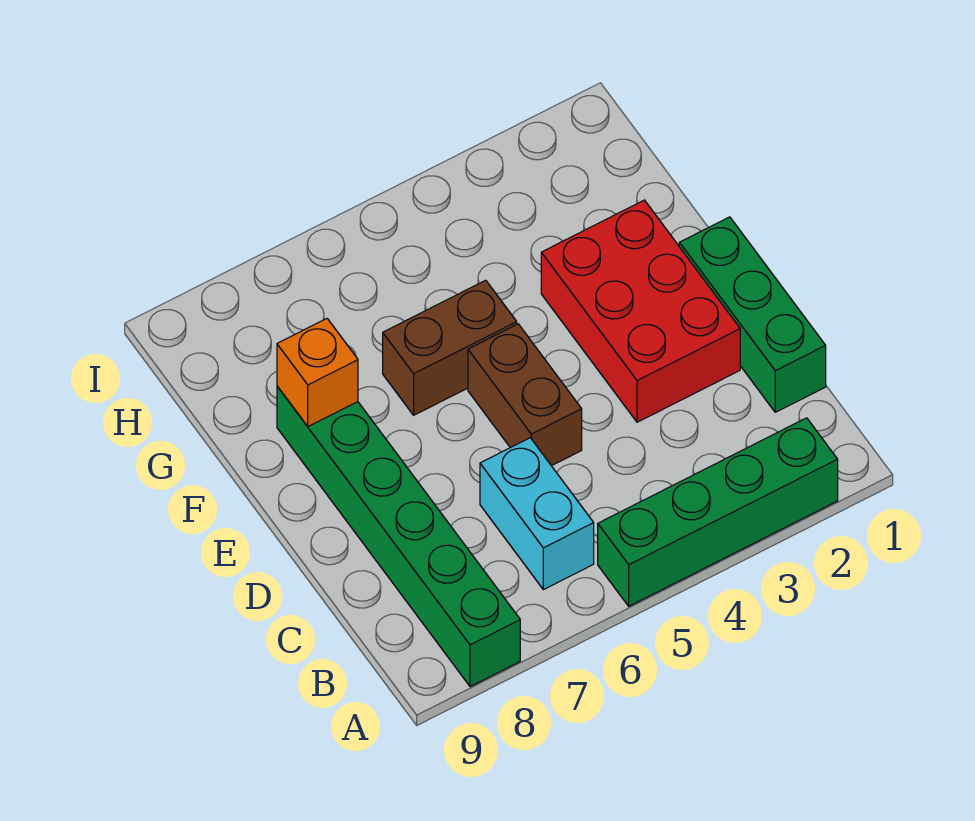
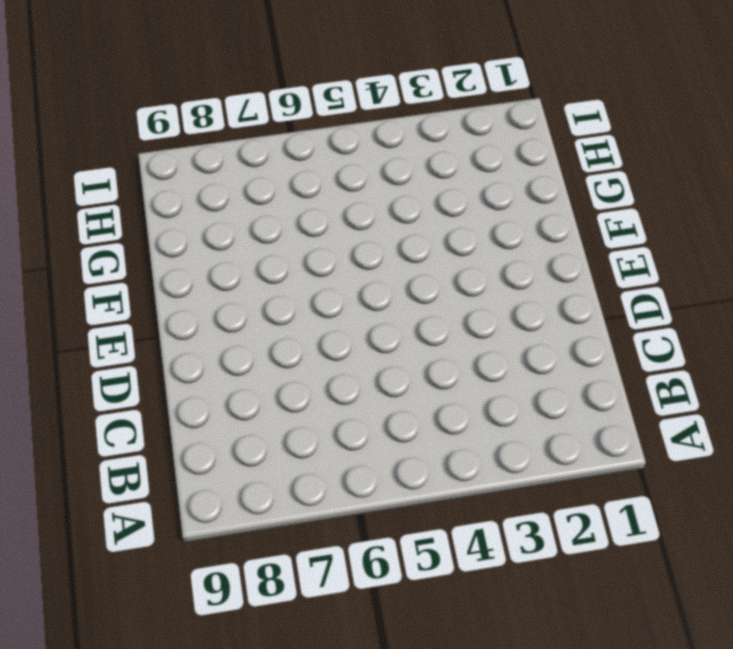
none -> green brick A2:A5 level 1
none -> green brick A8:F8 level 1

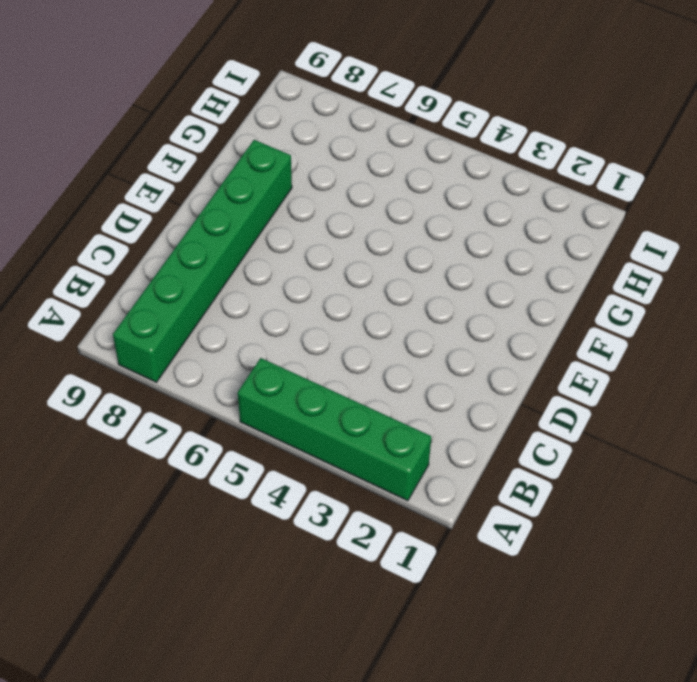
none -> cyan brick B6:C6 level 1
none -> green brick C1:E1 level 1

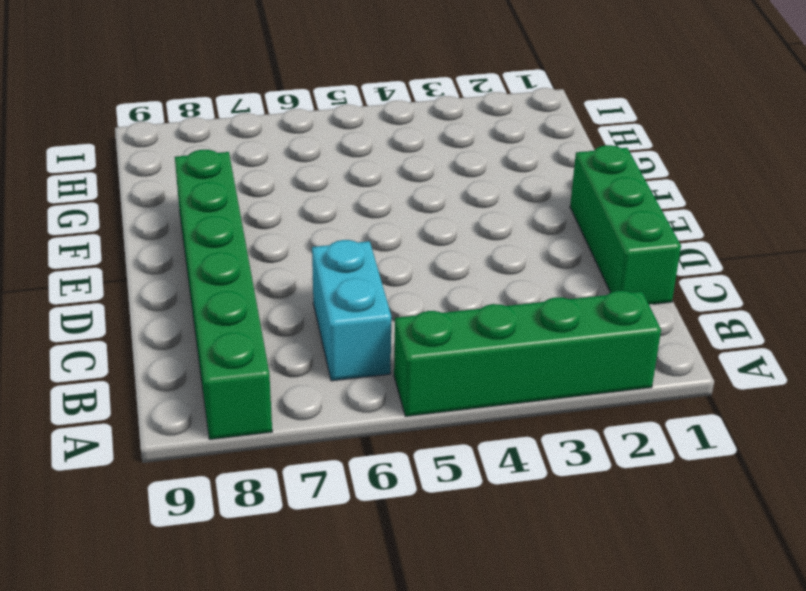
none -> red brick D2:F3 level 1
none -> brown brick D5:E5 level 1

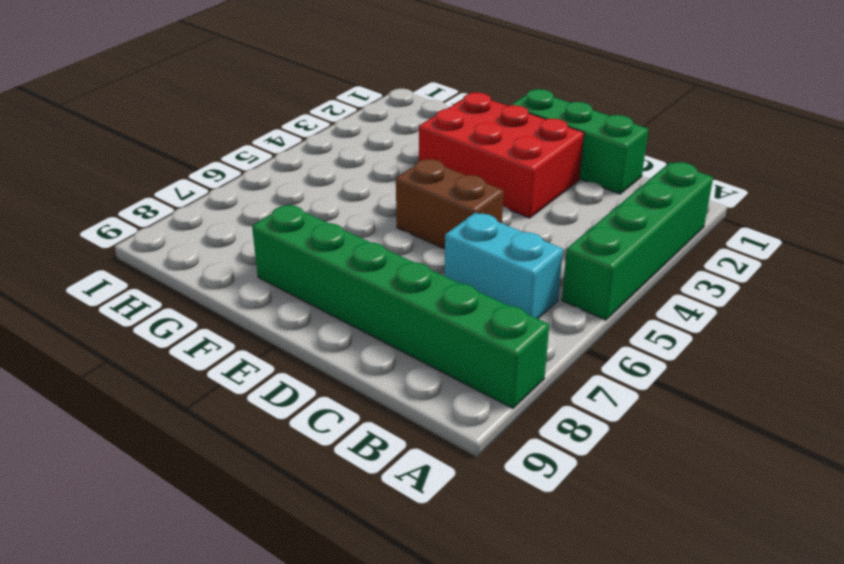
none -> brown brick F5:F6 level 1
none -> orange brick F8 level 2

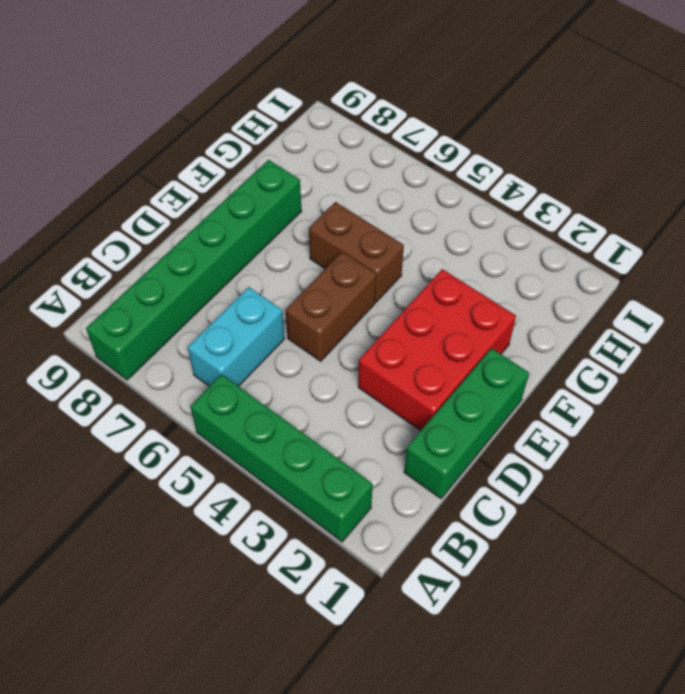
none -> orange brick F8 level 2

